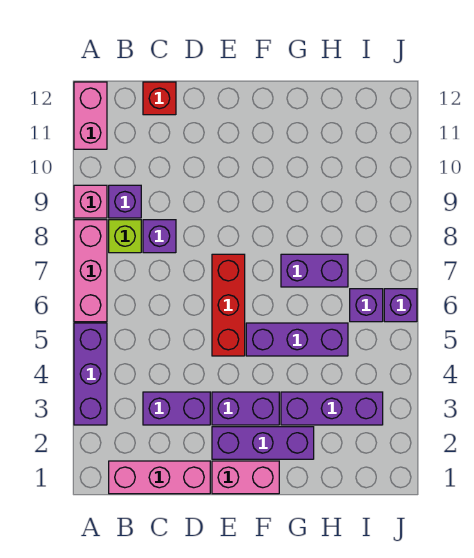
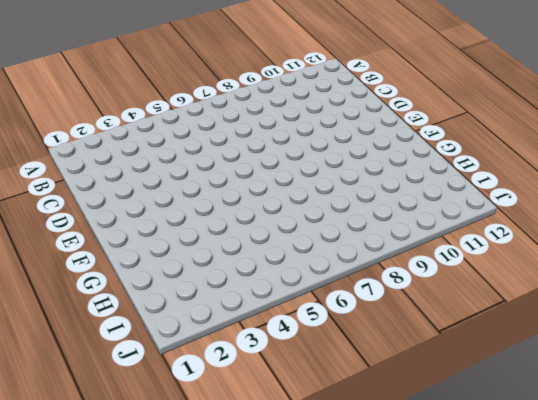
none -> purple brick A3:A5 level 1
none -> pink brick A6:A8 level 1
none -> pink brick A9 level 1

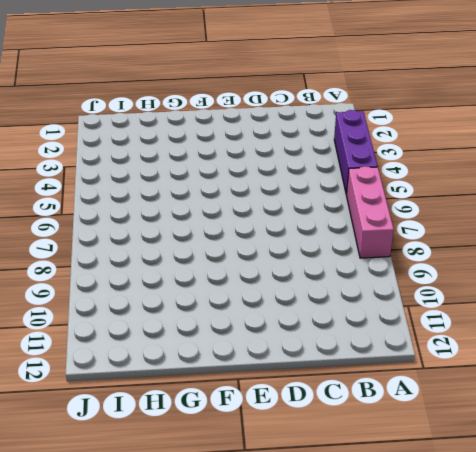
none -> pink brick A9 level 1
none -> pink brick A11:A12 level 1
none -> pink brick B1:D1 level 1

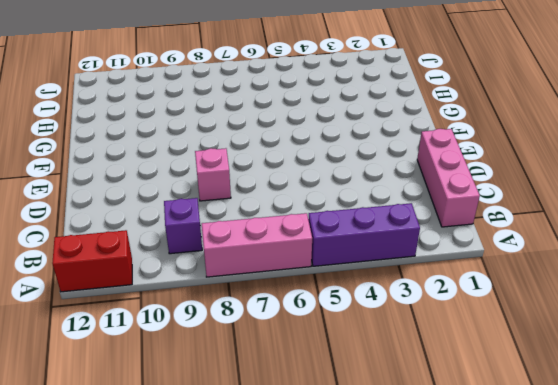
red brick A11:A12 level 1 -> pink brick A11:A12 level 1
pink brick D8 level 1 -> pink brick A9 level 1
none -> lime brick B8 level 1
none -> purple brick C3:D3 level 1
none -> purple brick C8 level 1

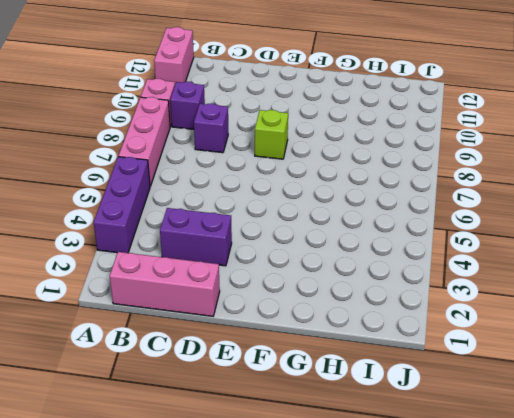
lime brick E8 level 1 -> lime brick B8 level 1
none -> red brick C12 level 1
none -> pink brick E1:F1 level 1
none -> purple brick E2:G2 level 1

